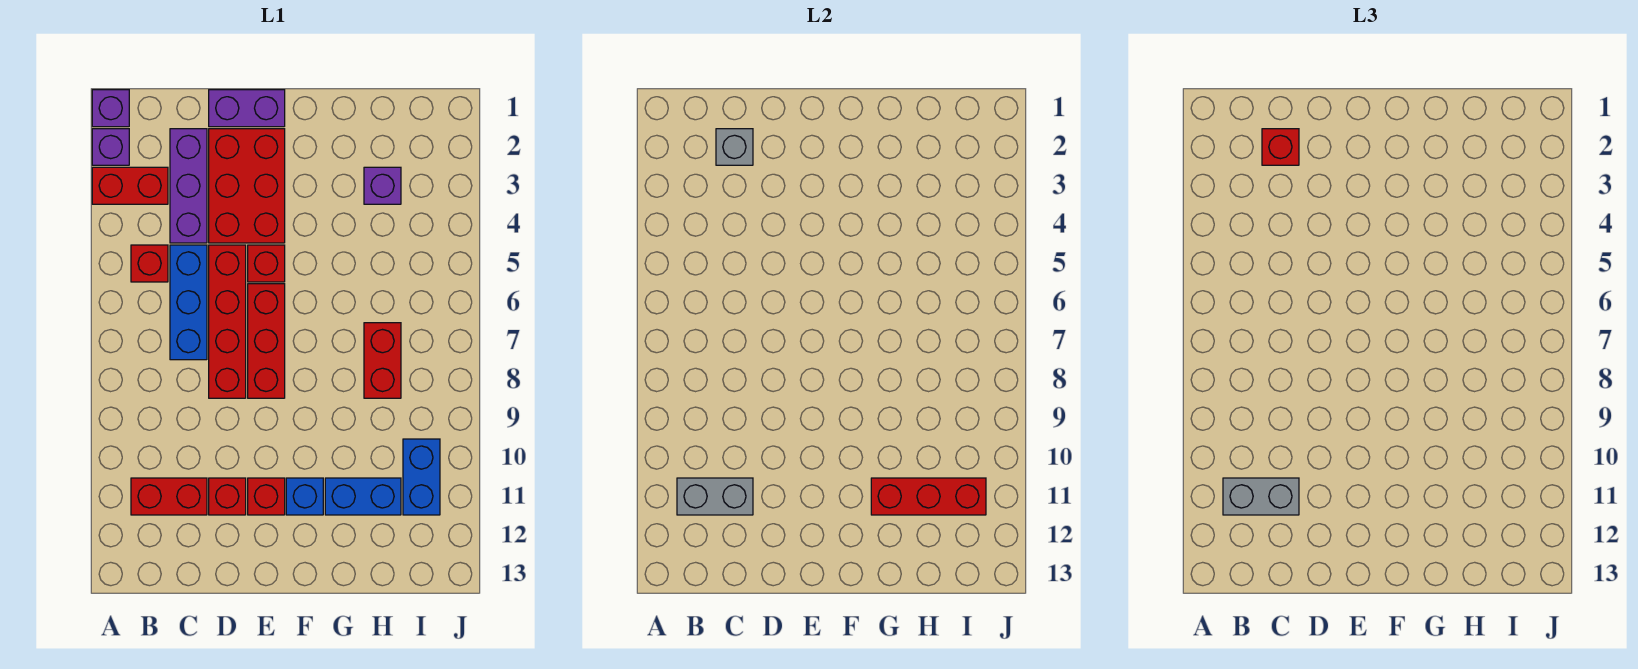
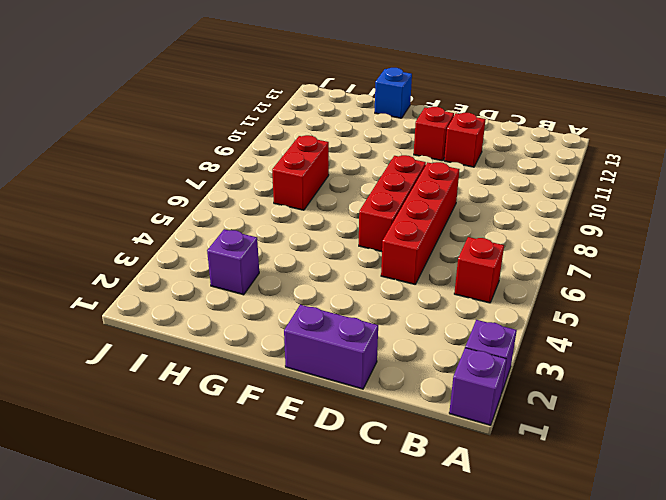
blue brick G13 level 1 -> blue brick F11 level 1
none -> red brick A3:B3 level 1
none -> red brick B11:C11 level 1
none -> purple brick C2:C4 level 1

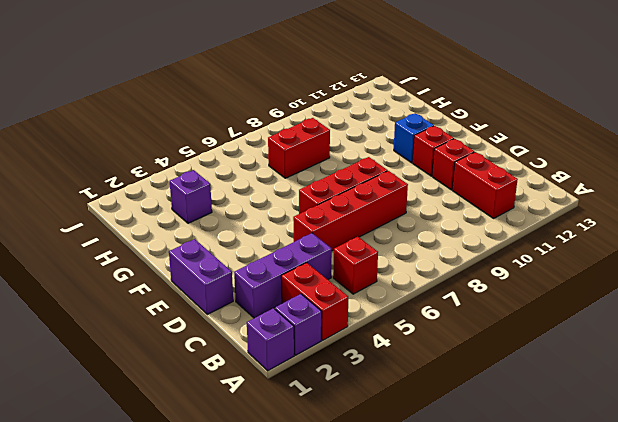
none -> blue brick C5:C7 level 1
none -> red brick D2:E4 level 1
none -> red brick E5 level 1

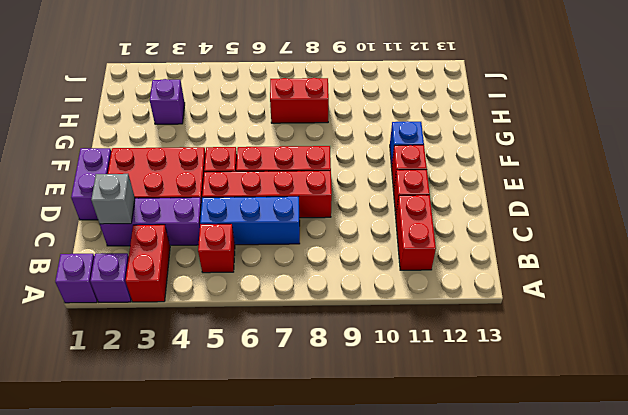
none -> blue brick G11:H11 level 1
none -> blue brick I10:I11 level 1
none -> grey brick B11:C11 level 2

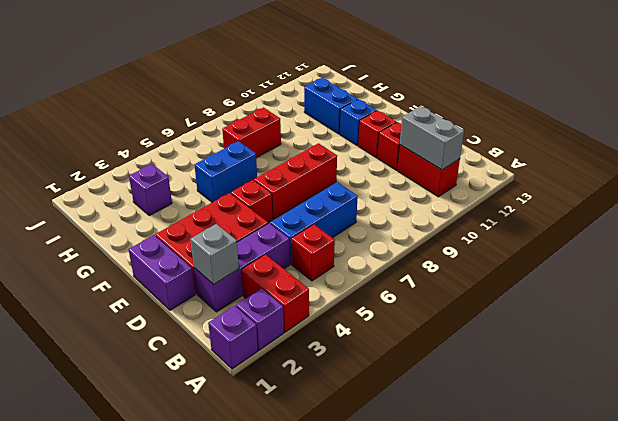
blue brick G5:G6 level 1 -> blue brick I10:I11 level 1
none -> red brick D5:D8 level 1
none -> red brick G11:I11 level 2
none -> grey brick B11:C11 level 3

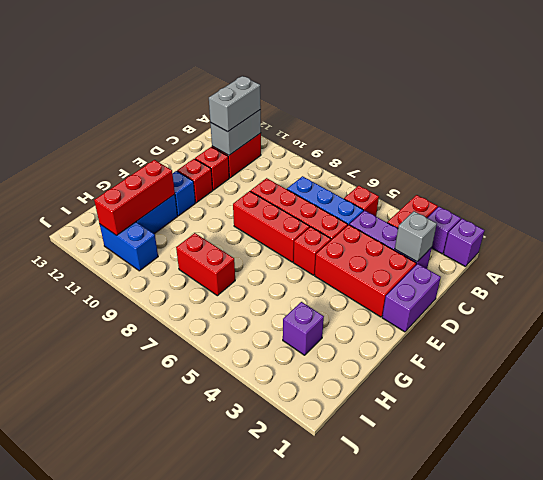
none -> red brick C2 level 3

